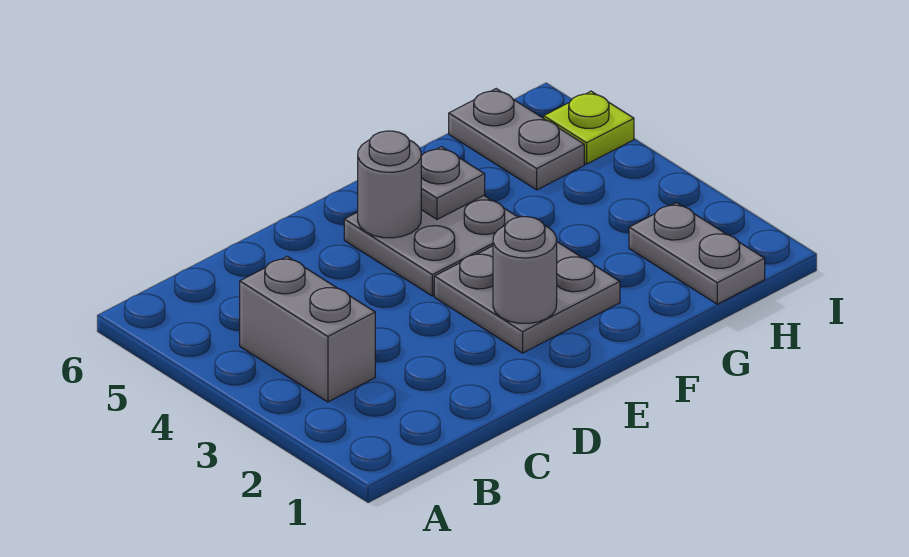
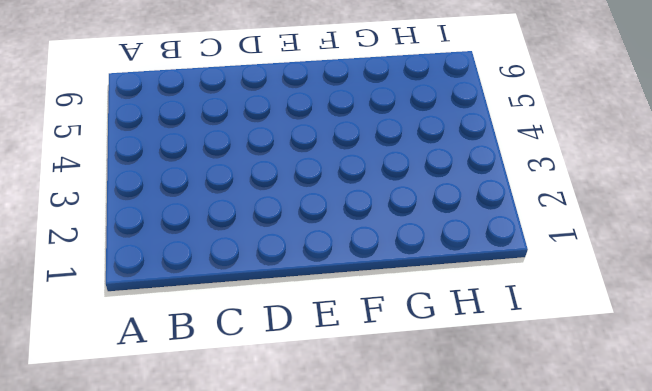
none -> grey brick B3:B4 level 1
none -> grey plate E2:F3 level 1

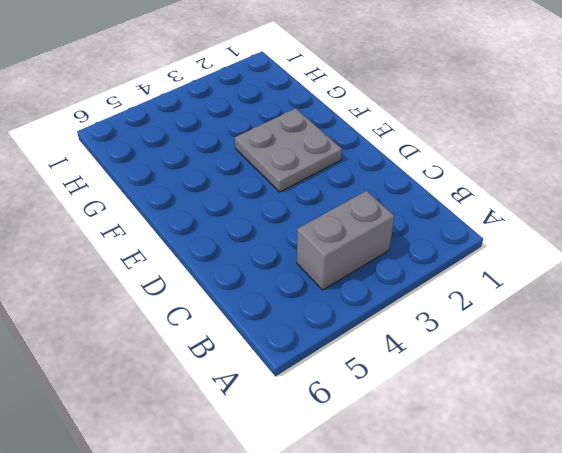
none -> grey plate E4:F5 level 1
none -> grey plate H1:H2 level 1

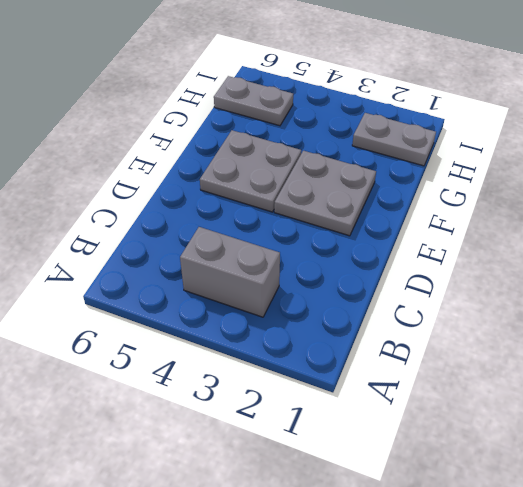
none -> lime plate I5 level 1
none -> grey round brick E2 level 2

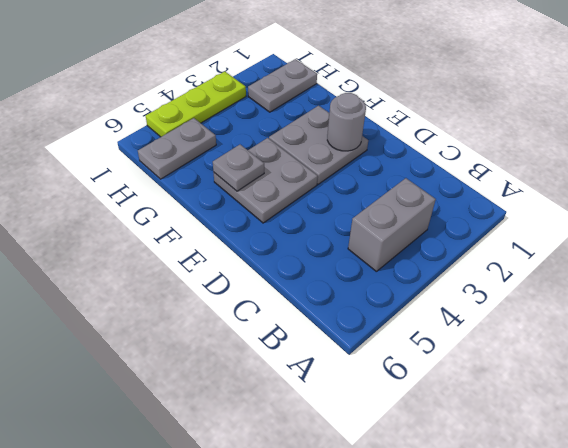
lime plate I3:I5 level 1 -> lime plate I5 level 1
none -> grey round brick E5 level 2

